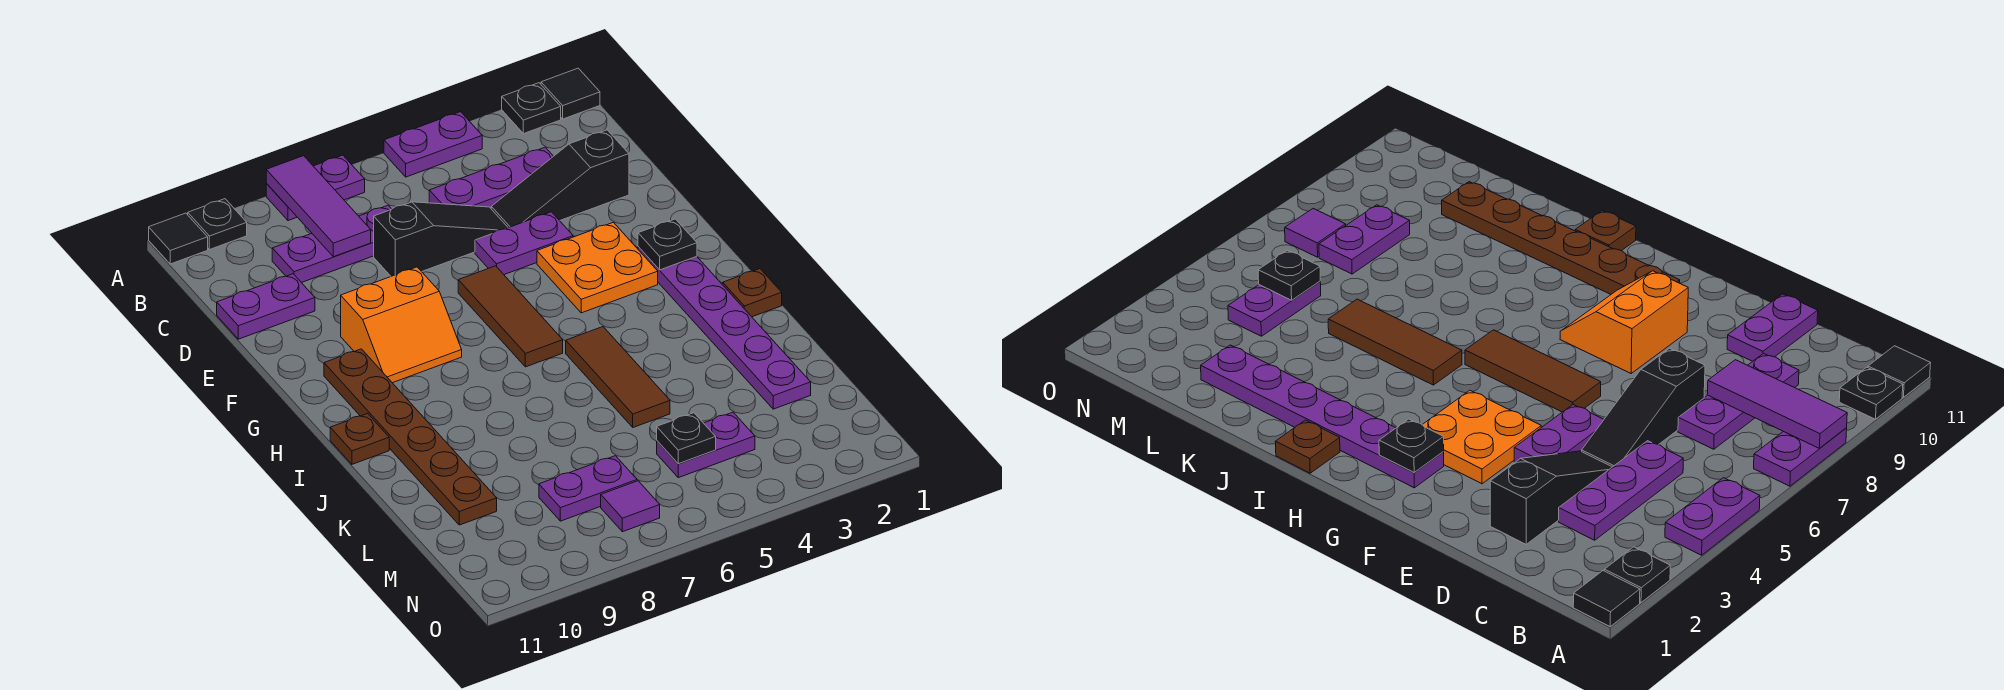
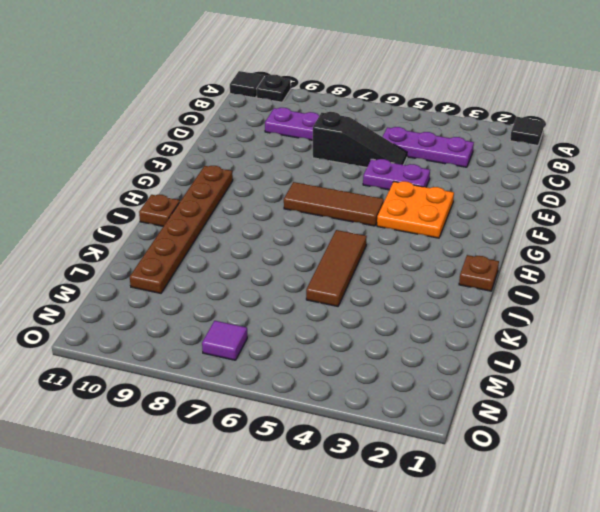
brown tile G5:G7 level 1 -> brown tile F6:H6 level 1
none -> black plate A2 level 1
none -> purple plate A4:A5 level 1
none -> purple plate A7:A8 level 1

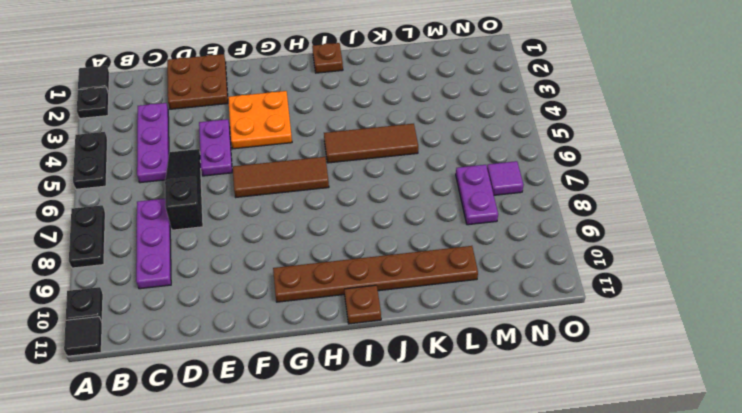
black plate A4:A5 level 1 -> purple plate A4:A5 level 1
black plate A7:A8 level 1 -> purple plate A7:A8 level 1
brown plate D1:E2 level 1 -> black slope D2:D4 level 1 top 2
none -> purple plate D10:D11 level 1
none -> orange slope F8:G9 level 1 top F
none -> purple plate G2:L2 level 1

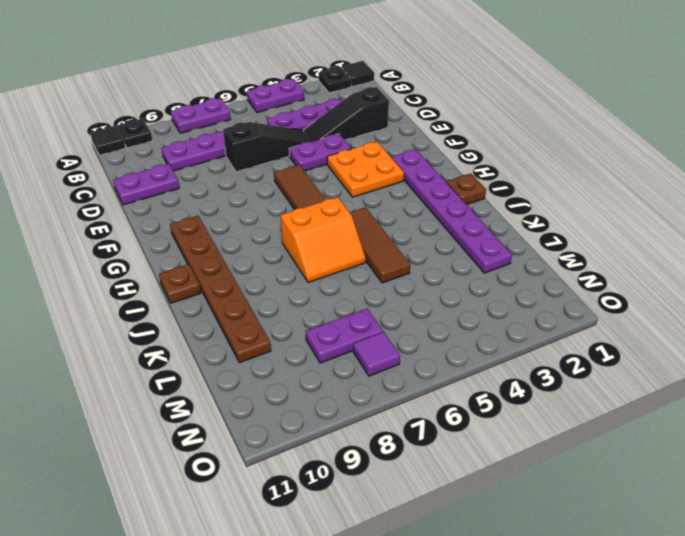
orange slope I6:J7 level 1 top I -> orange slope F8:G9 level 1 top F
none -> purple plate M4:M5 level 1
none -> purple tile A8:C8 level 2
none -> black plate G2 level 2

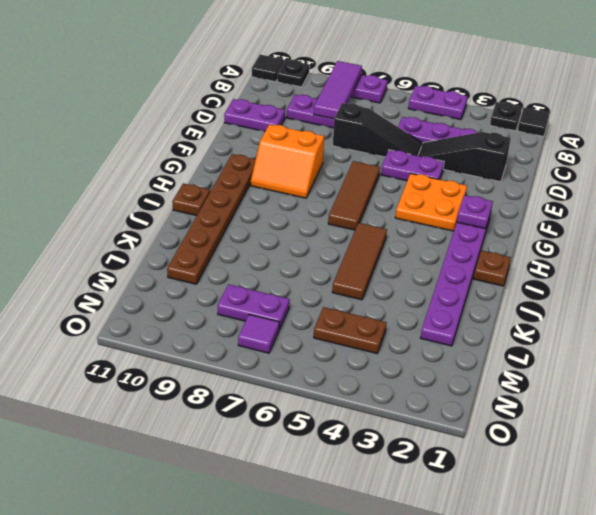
purple plate G2 level 2 -> black plate G2 level 2
brown plate M4:M5 level 1 -> purple plate M4:M5 level 1
none -> black plate M5 level 2

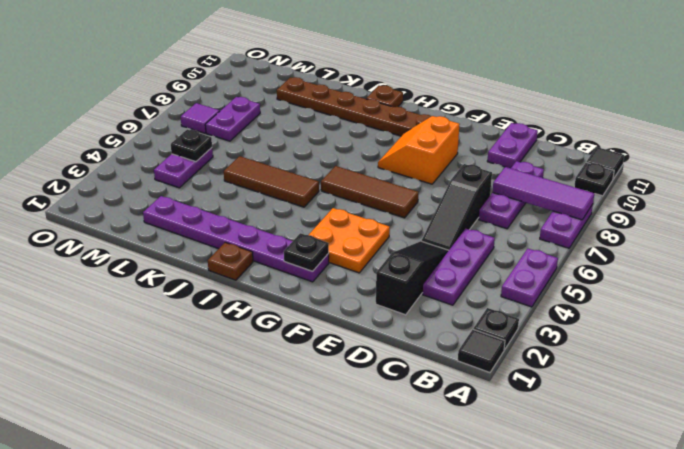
none -> purple plate E4:E5 level 1

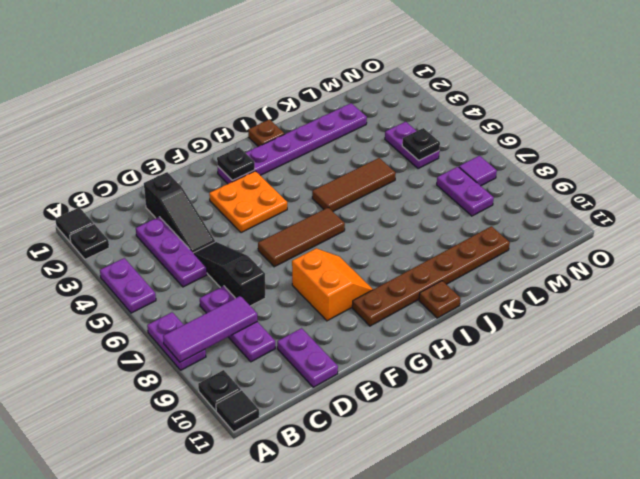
none -> purple plate E4:E5 level 1

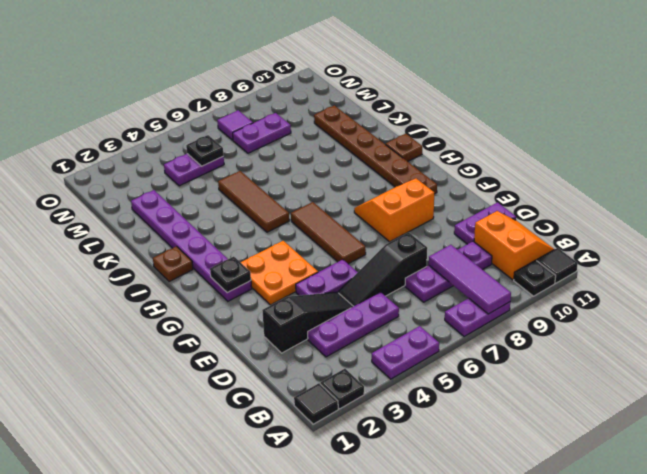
orange slope B10:C11 level 1 top 10 -> none

